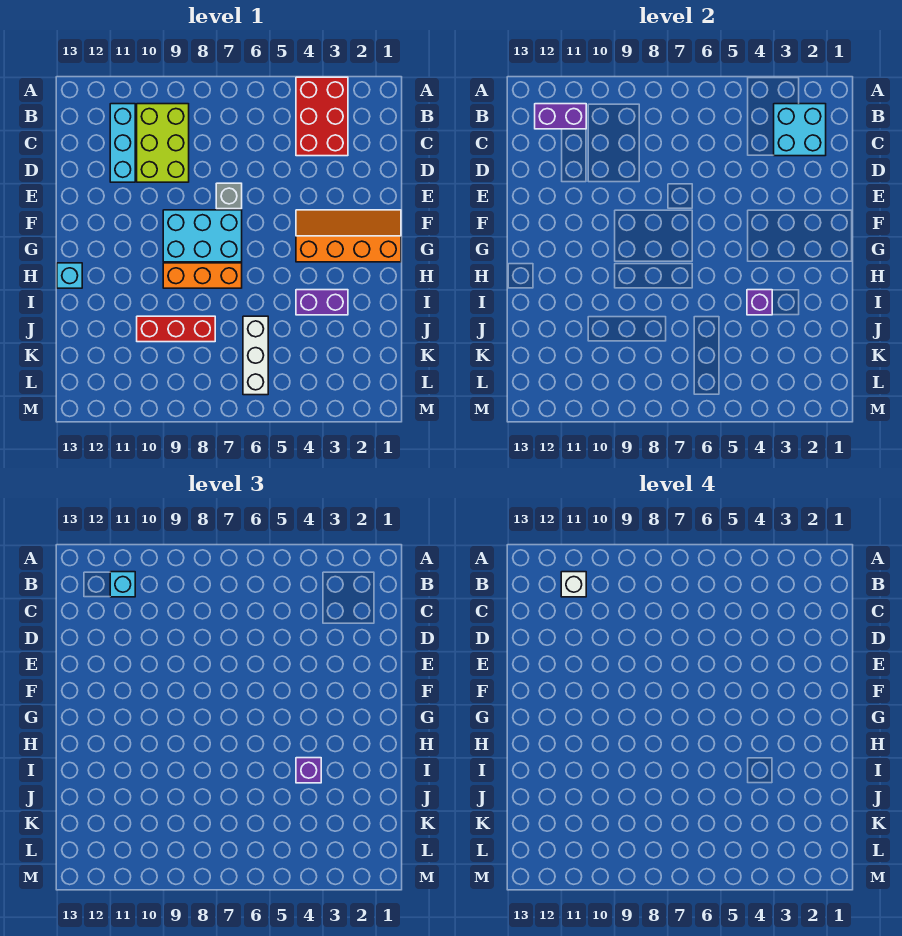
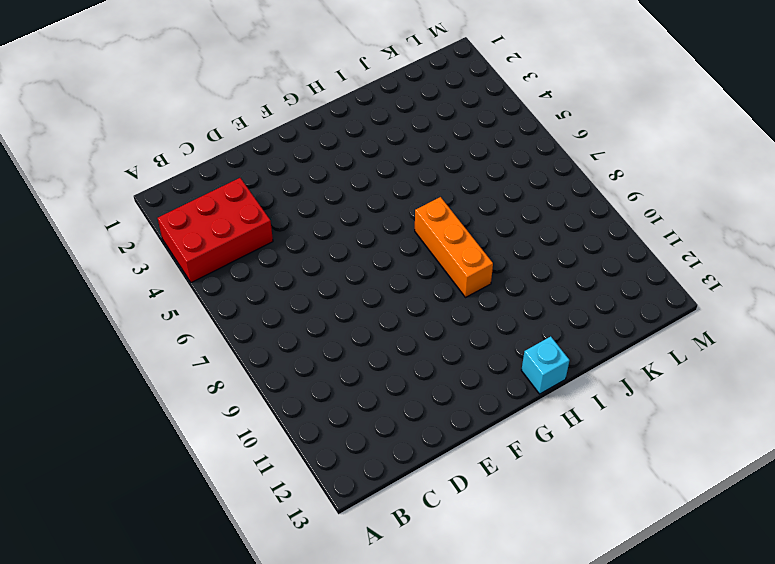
none -> lime brick B9:D10 level 1
none -> cyan brick B11:D11 level 1
none -> grey brick E7 level 1

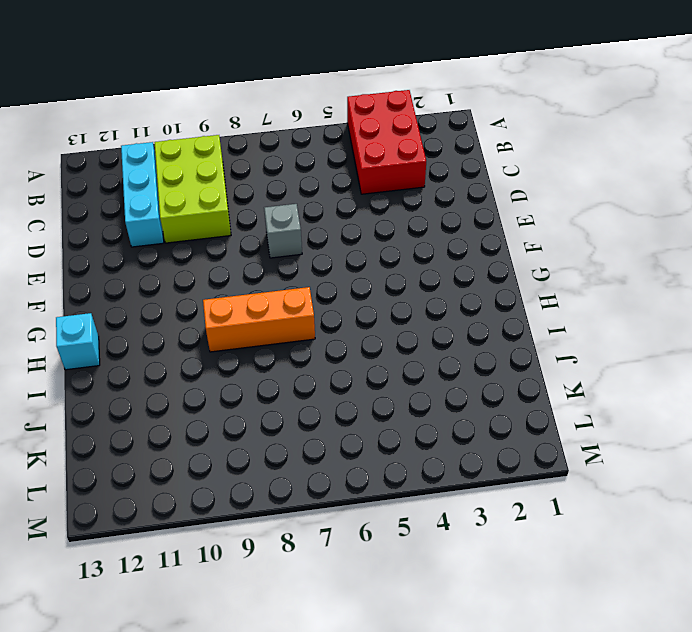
none -> orange slope F1:G4 level 1 top G
none -> cyan brick F7:G9 level 1
none -> purple brick I3:I4 level 1

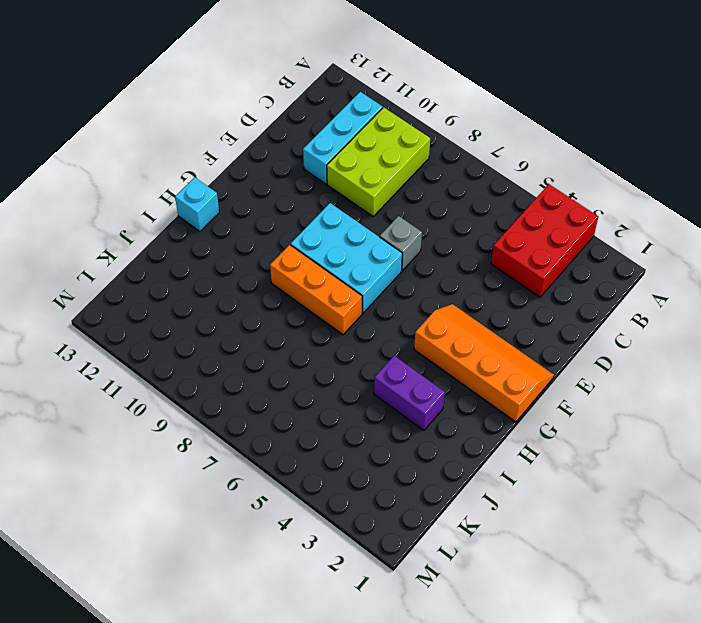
none -> white brick J6:L6 level 1
none -> red brick J8:J10 level 1
none -> cyan brick B2:C3 level 2

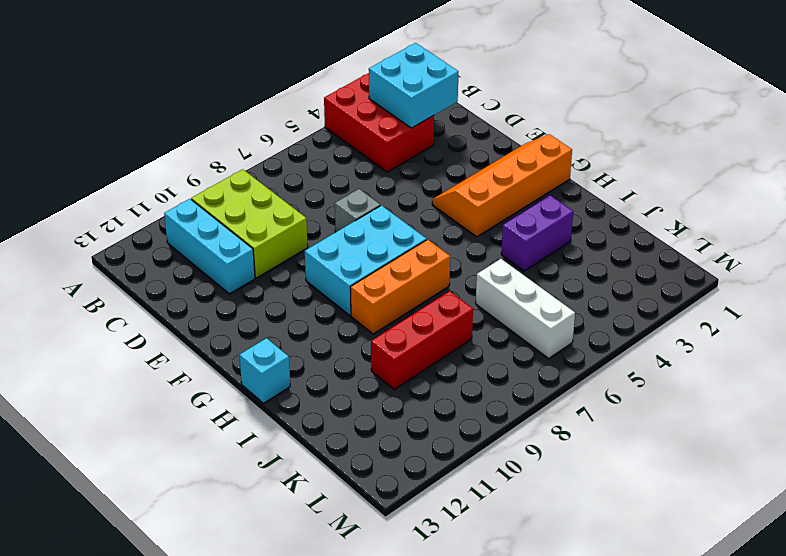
none -> purple brick B11:B12 level 2
none -> purple brick I4 level 2
none -> cyan brick B11 level 3

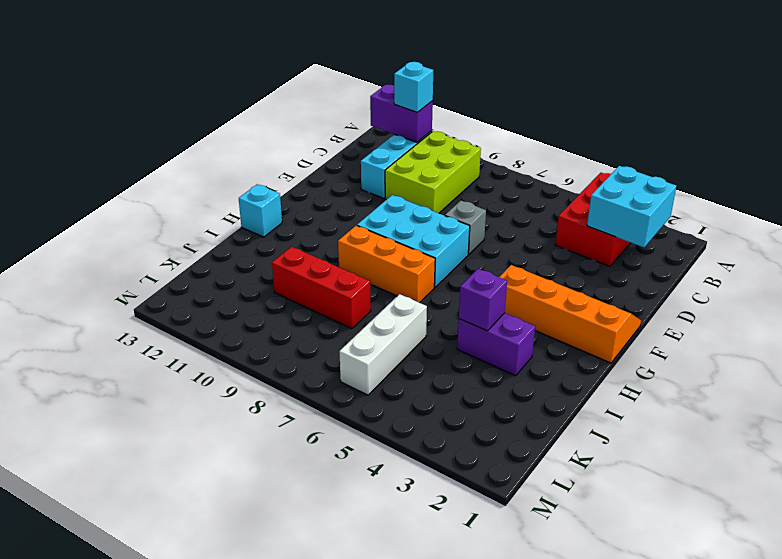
none -> purple brick I4 level 3
none -> white brick B11 level 4

